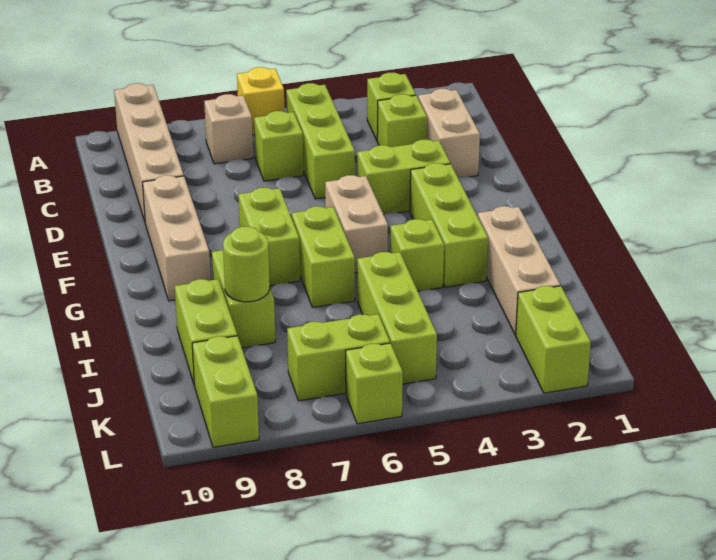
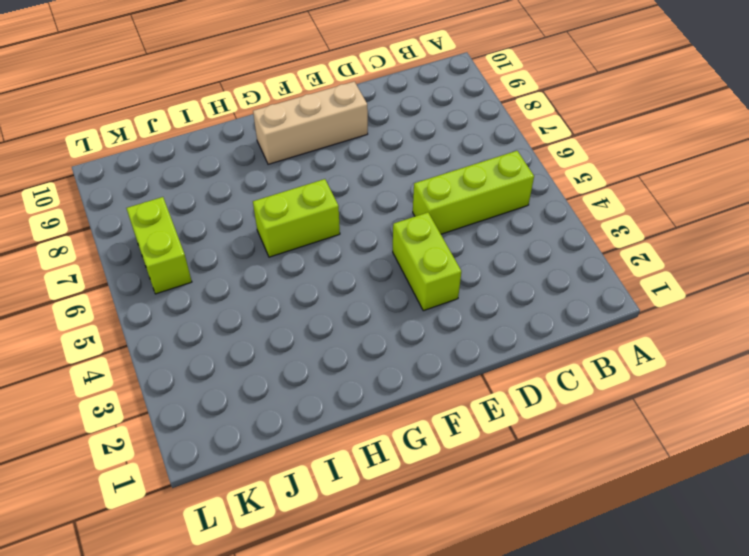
none -> yellow brick A6 level 1
none -> tan brick A9:D9 level 1
none -> lime brick B3 level 1

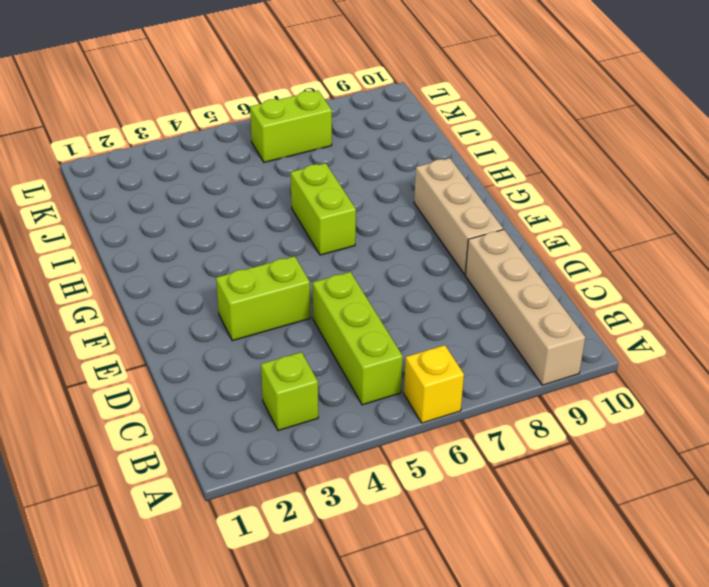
none -> tan brick B7 level 1
none -> tan brick C2:D2 level 1
none -> lime brick C3 level 1

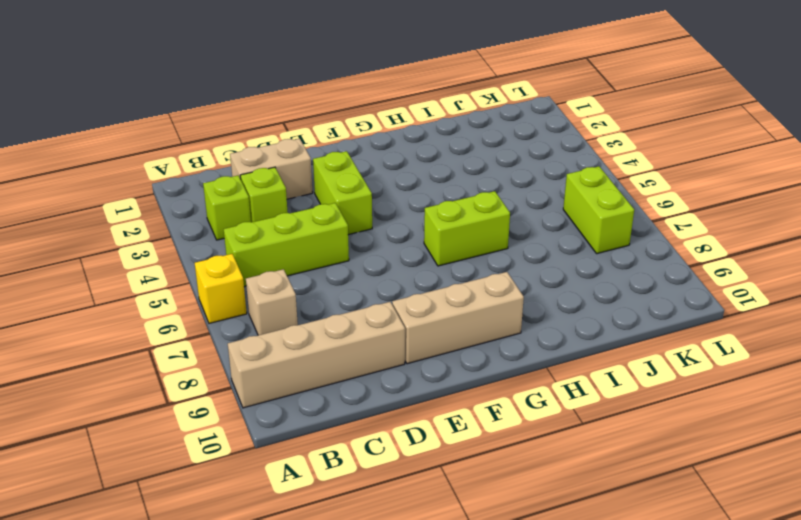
none -> lime brick C6 level 1
none -> lime brick F3:H3 level 1
none -> tan brick F5:G5 level 1

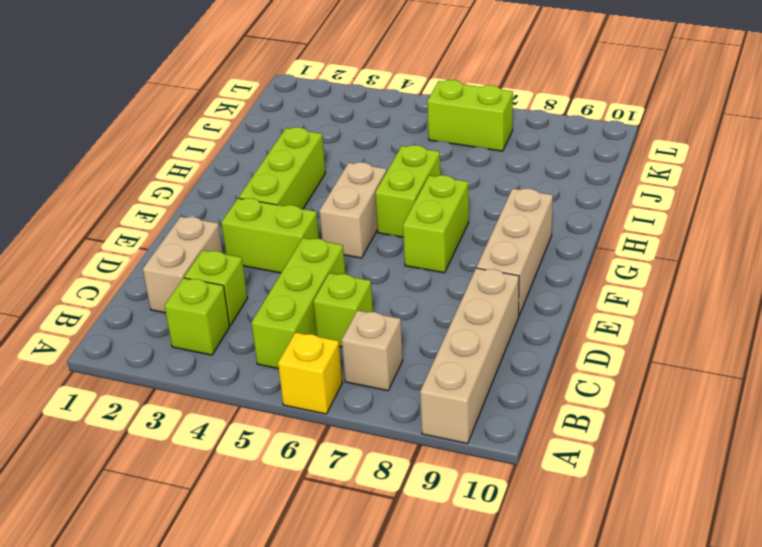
none -> tan brick H2:J2 level 1
none -> lime brick H4 level 1
none -> lime brick H8:I8 level 1

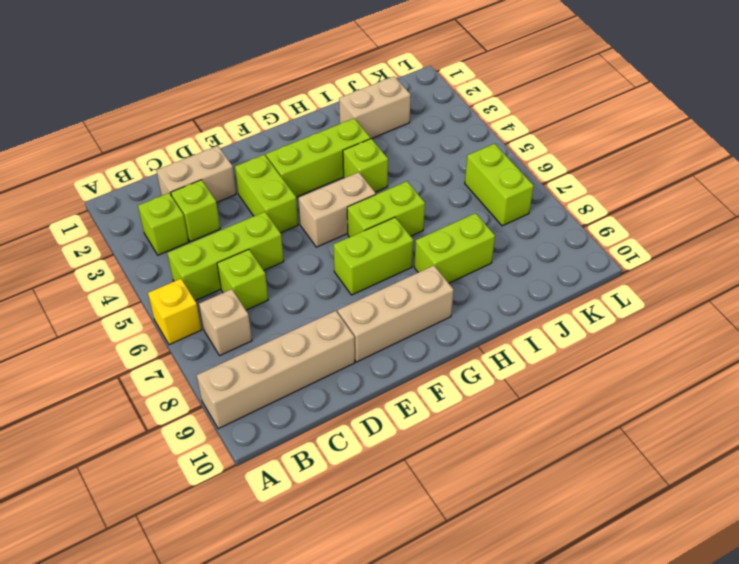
tan brick I2:J2 level 1 -> tan brick H2:J2 level 1
none -> lime brick I5:K5 level 1
none -> lime brick I9:J9 level 1
none -> lime brick K2:L2 level 1

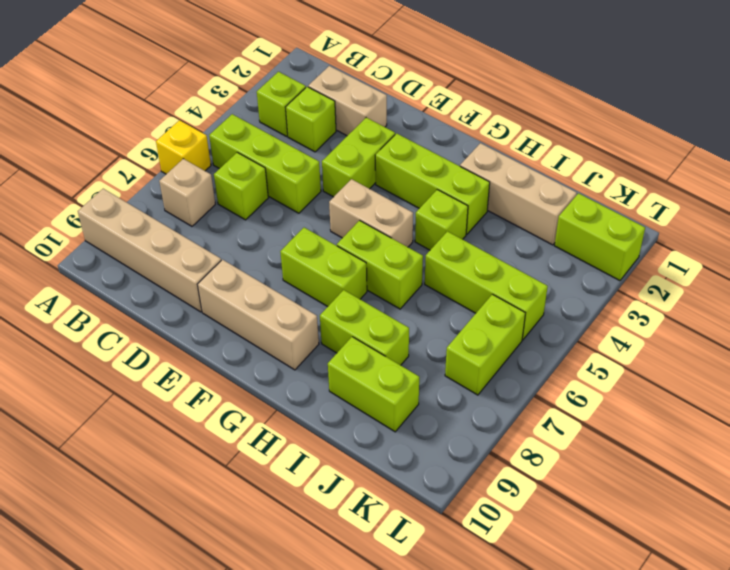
none -> lime brick K9:L9 level 1
none -> lime brick L6 level 1
none -> lime round brick I8 level 2

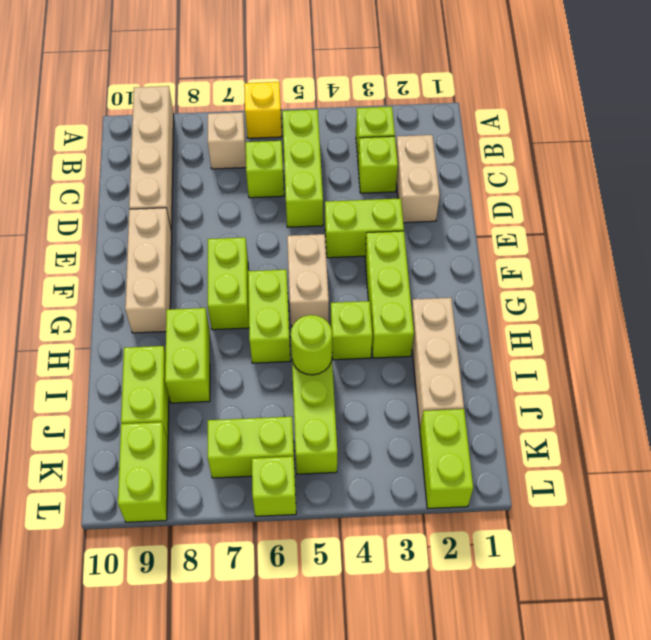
lime round brick I5 level 2 -> lime round brick I8 level 2

